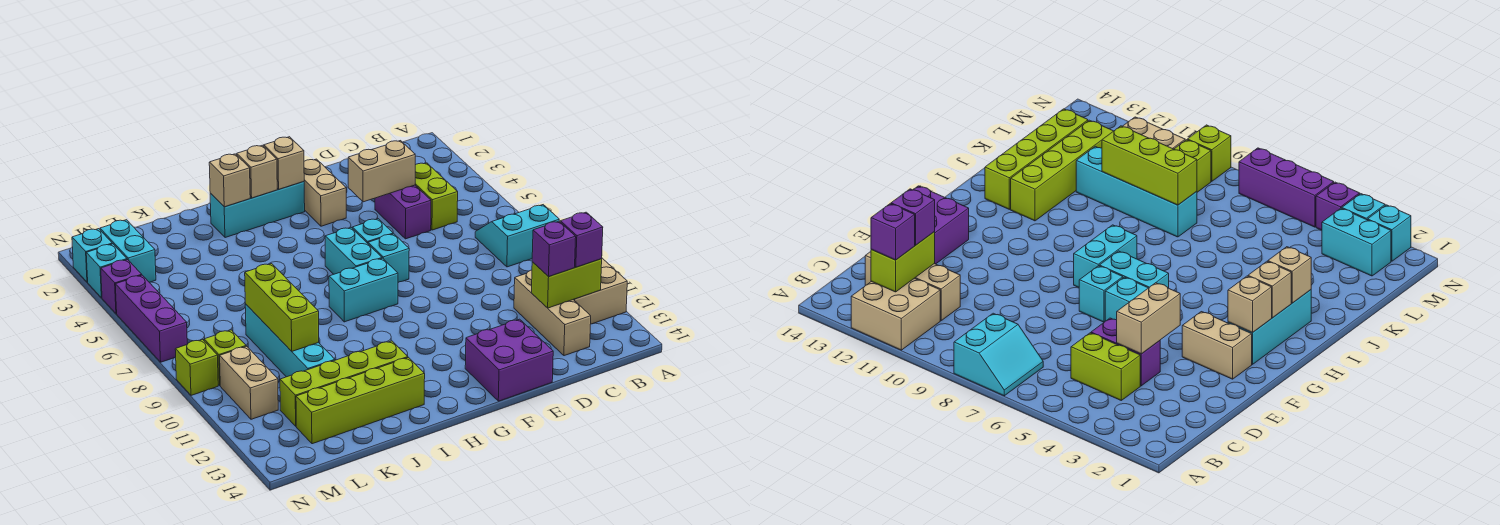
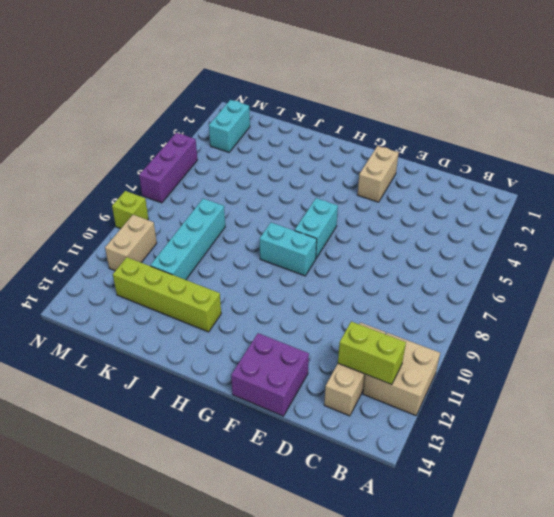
none -> cyan slope A7:B8 level 1 top 8
none -> lime brick C4:C5 level 1
none -> purple brick D4:D5 level 1
none -> cyan brick F6 level 1

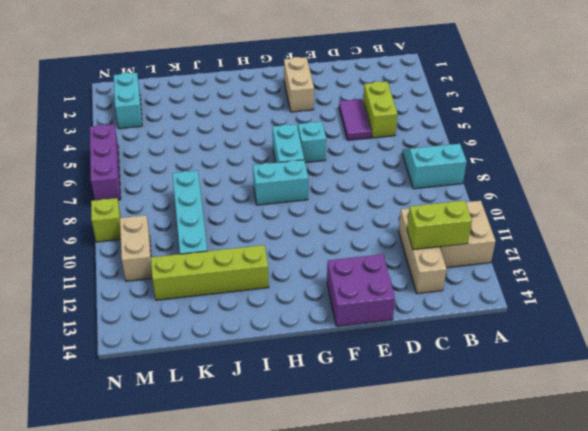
purple tile D4:D5 level 1 -> purple brick D4:D5 level 1
none -> cyan brick F7 level 1
none -> cyan brick G2:I2 level 1
none -> lime brick I13:L13 level 1
none -> lime brick M9 level 1

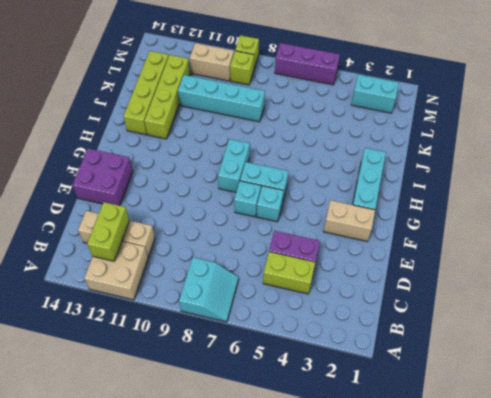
none -> cyan brick N2 level 1
none -> cyan brick N3 level 1
none -> purple brick N4 level 1
none -> tan brick D4:E4 level 2

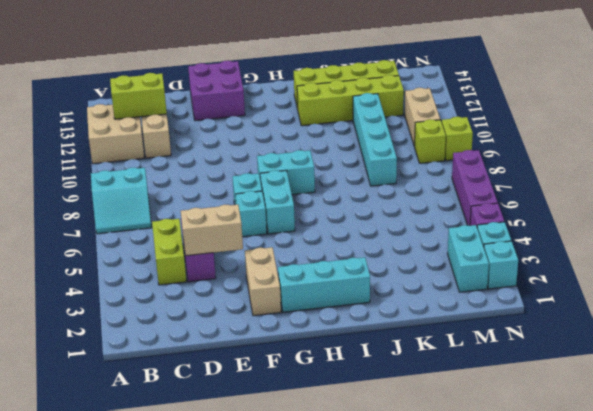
none -> tan brick G2 level 2
none -> tan brick H2 level 2
none -> tan brick I2 level 2
none -> lime brick K8:K10 level 2

